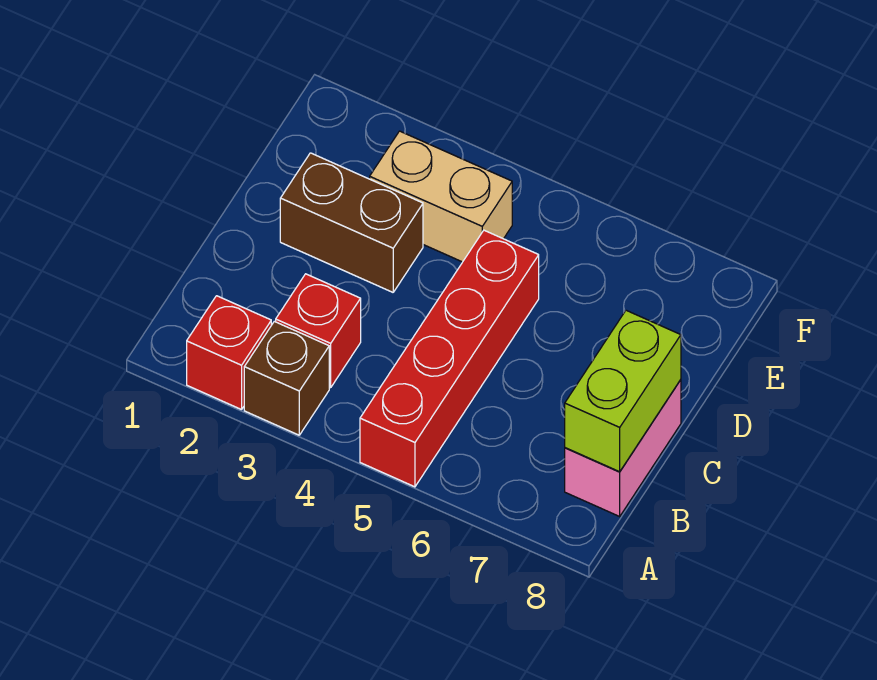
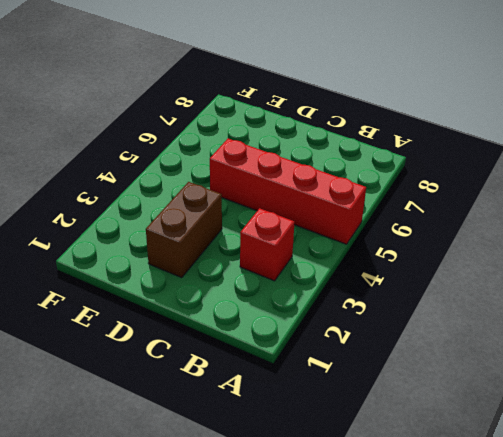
none -> red brick A2 level 1
none -> brown brick A3 level 1

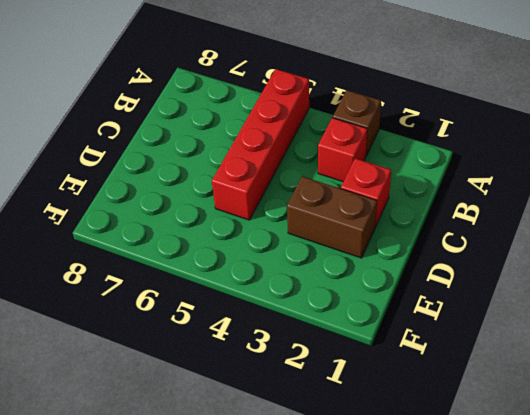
red brick C2 level 1 -> red brick A2 level 1
none -> pink brick B8:C8 level 1
none -> tan brick E3:E4 level 1

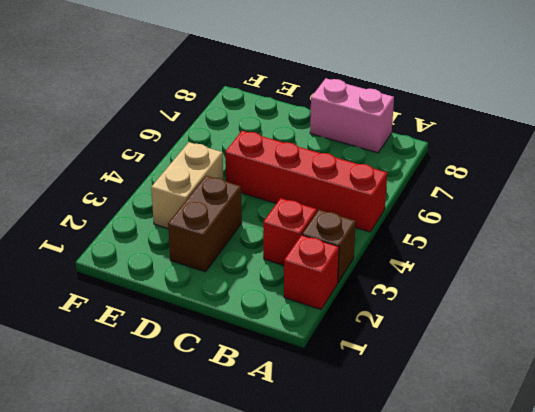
none -> lime brick B8:C8 level 2

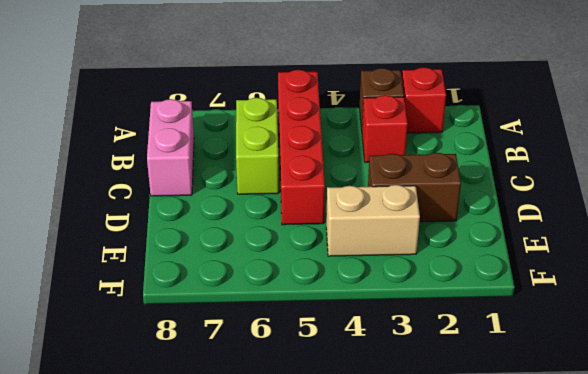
lime brick B6:C6 level 1 -> lime brick B8:C8 level 2

